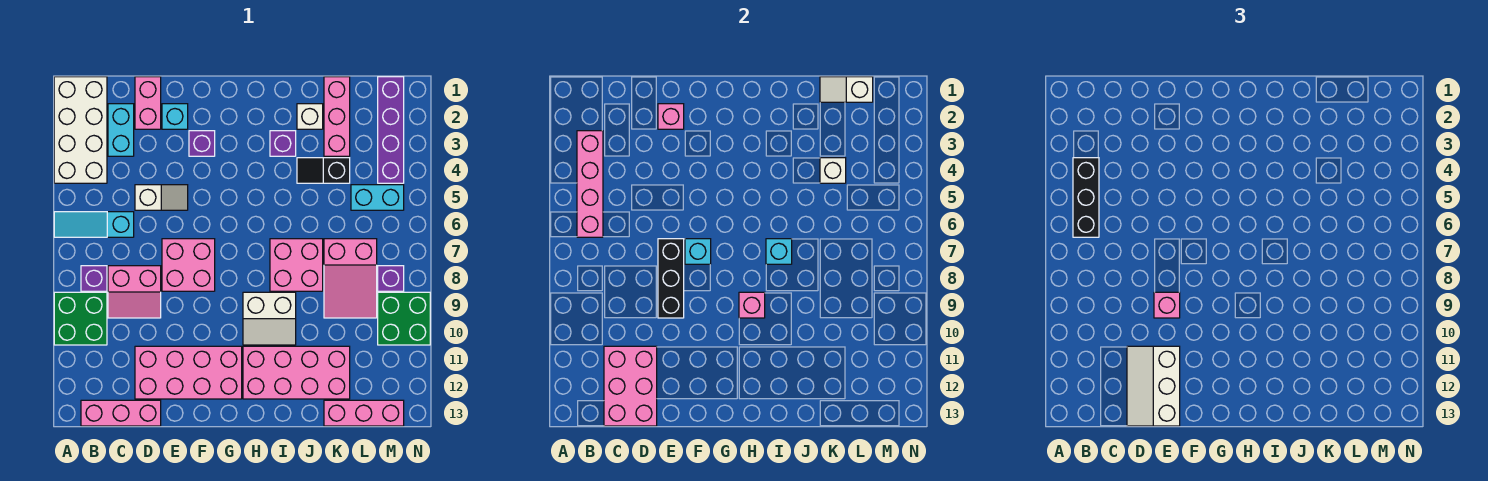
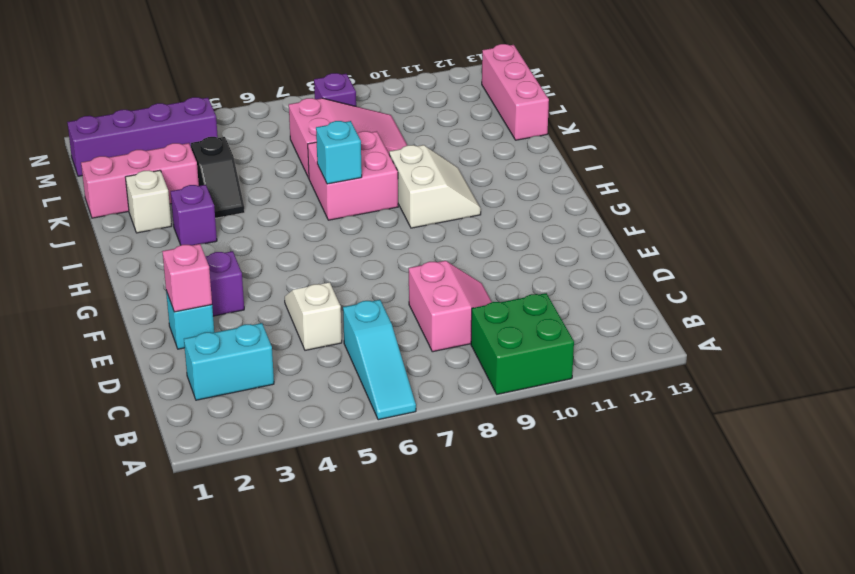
none -> white brick A1:B4 level 1
none -> purple brick B8 level 1
none -> pink brick B13:D13 level 1
none -> pink brick D1:D2 level 1

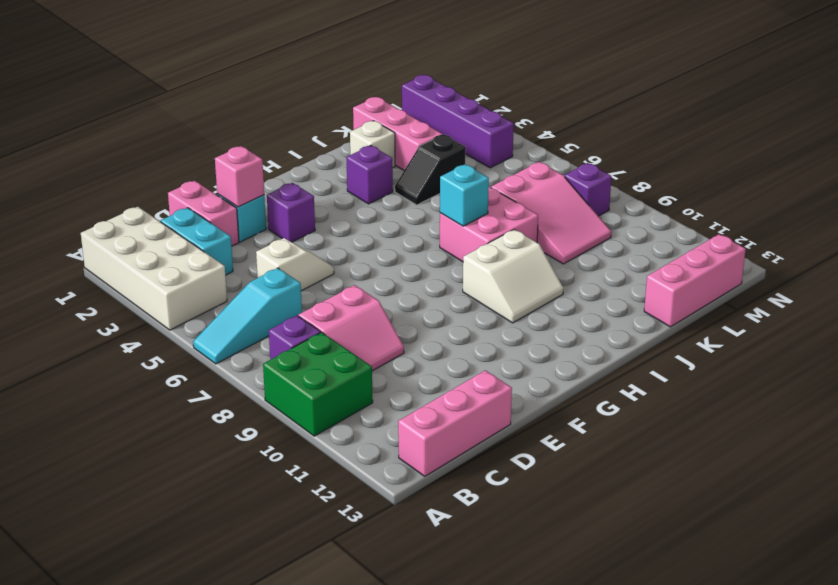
none -> pink brick D11:G12 level 1
none -> pink brick E7:F8 level 1
none -> pink brick H11:K12 level 1
none -> cyan brick L5:M5 level 1

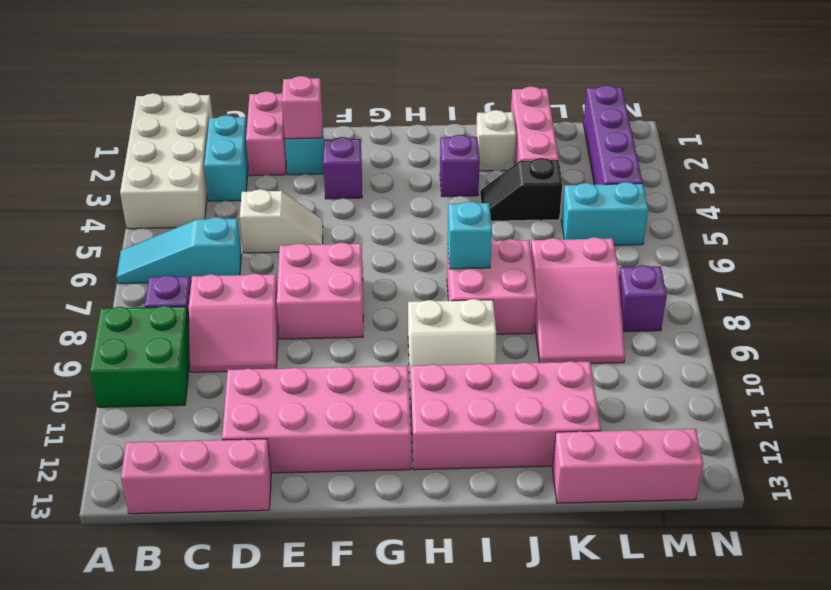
none -> green brick M9:N10 level 1
none -> pink brick B3:B6 level 2
none -> pink brick C11:D13 level 2
none -> black brick E7:E9 level 2

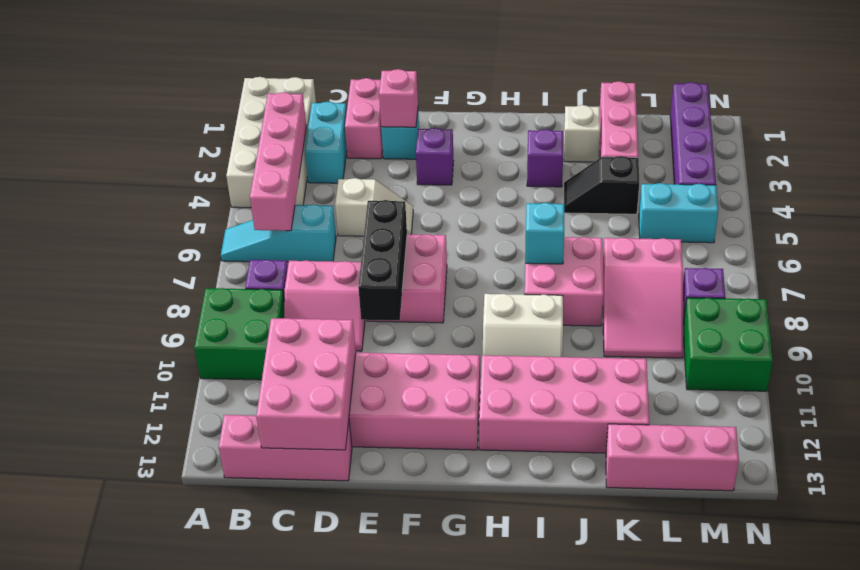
none -> cyan brick F7 level 2
none -> pink brick H9 level 2
none -> white slope K1:L1 level 2 top L
none -> white brick K4 level 2

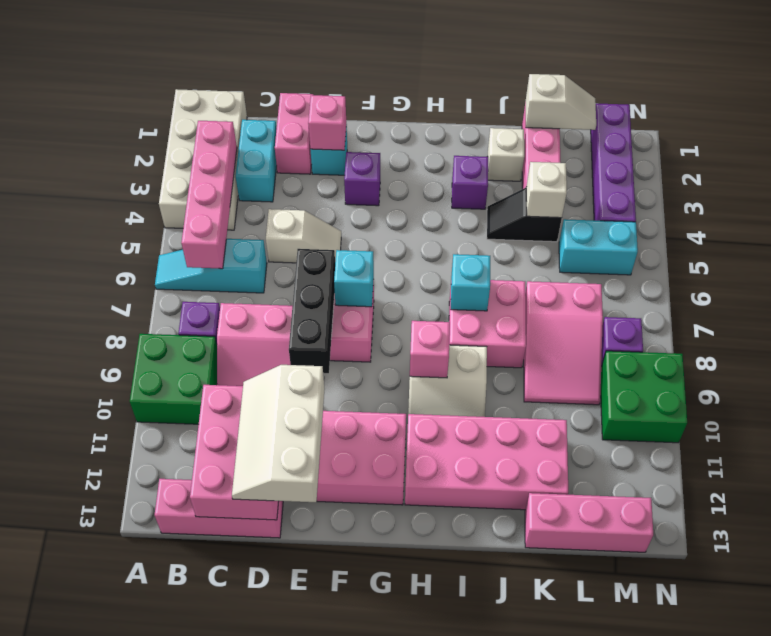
white slope K1:L1 level 2 top K -> white slope K1:L1 level 2 top L
none -> black brick B4:B6 level 3
none -> pink brick E9 level 3

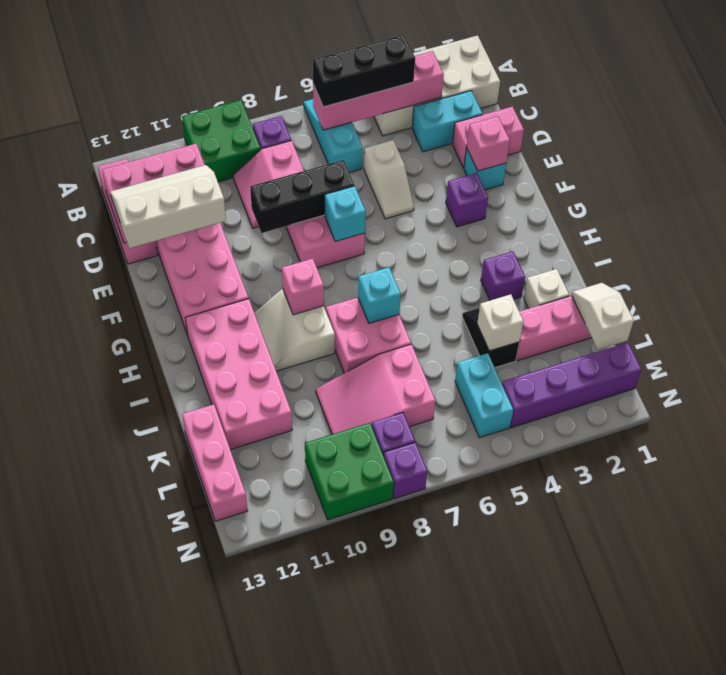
purple brick N8 level 1 -> none
none -> pink brick E9 level 3

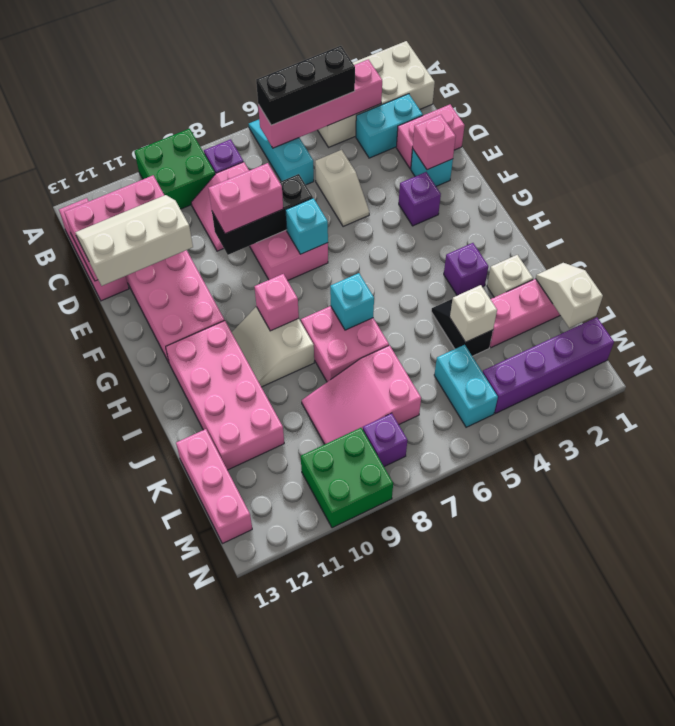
pink brick E8:E9 level 3 -> pink brick E9 level 3

